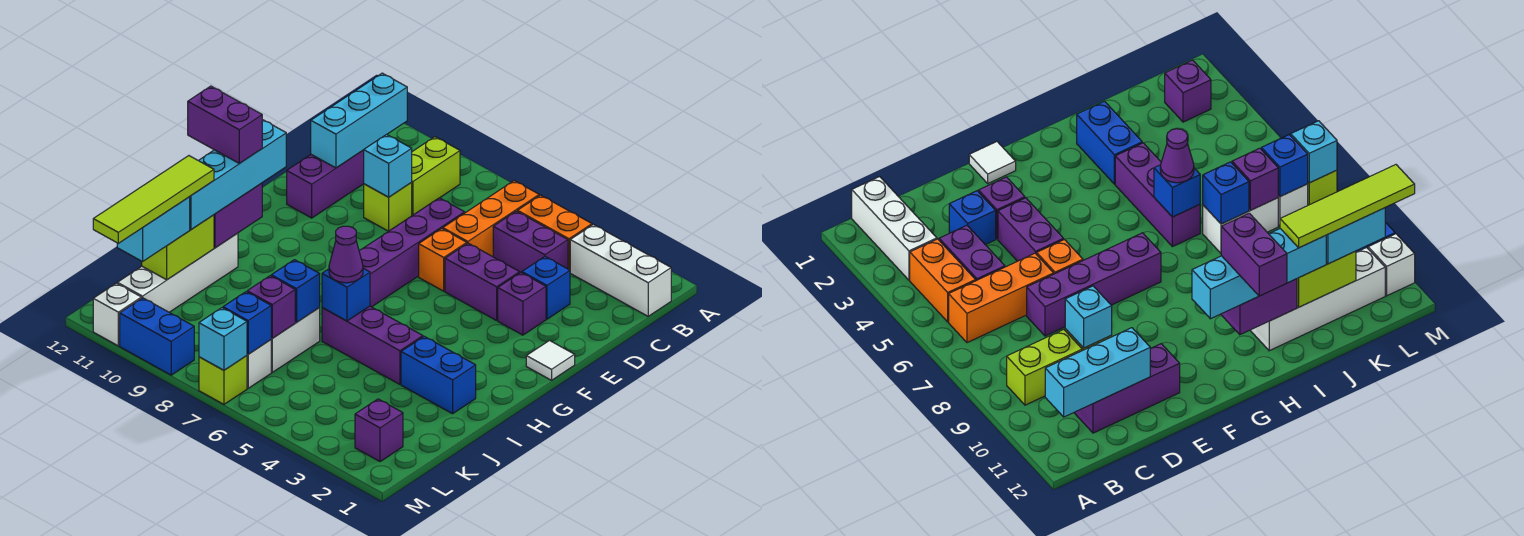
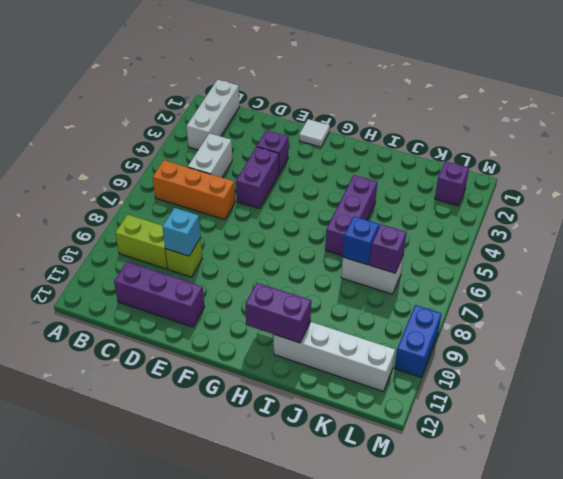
white brick C4:C5 level 1 -> purple brick C4:C5 level 1
none -> orange brick B4:B5 level 1
none -> blue brick D3 level 1
none -> purple brick D7:G7 level 1
none -> orange brick E6 level 1

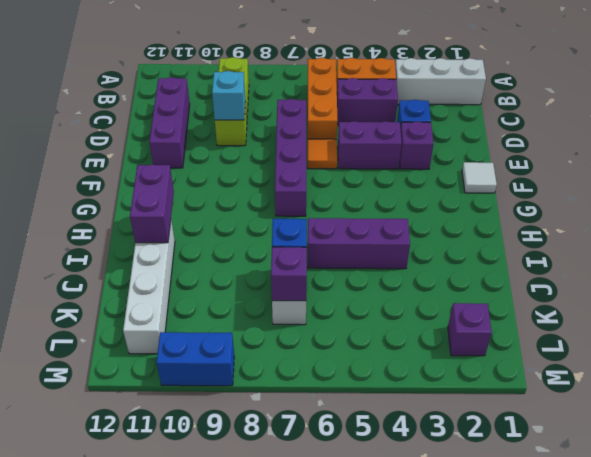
orange tile E6 level 1 -> orange brick E6 level 1
none -> blue brick I2:I3 level 1
none -> white brick L7 level 1
none -> lime brick M7 level 1
none -> white brick M11 level 1

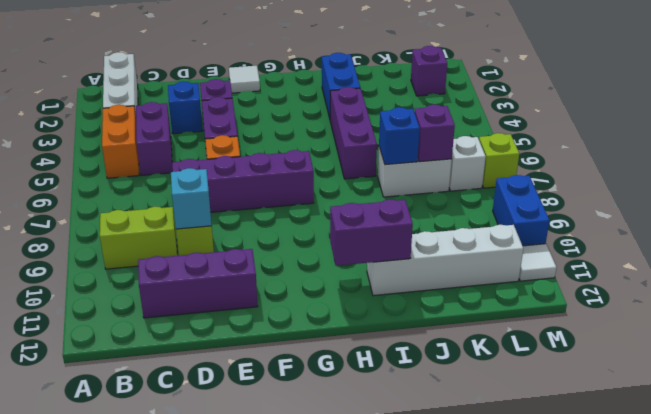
white tile M11 level 1 -> white brick M11 level 1
none -> orange brick B6:D6 level 1
none -> cyan brick B11:D11 level 2
none -> blue brick I6 level 2
none -> lime brick J11:K11 level 2

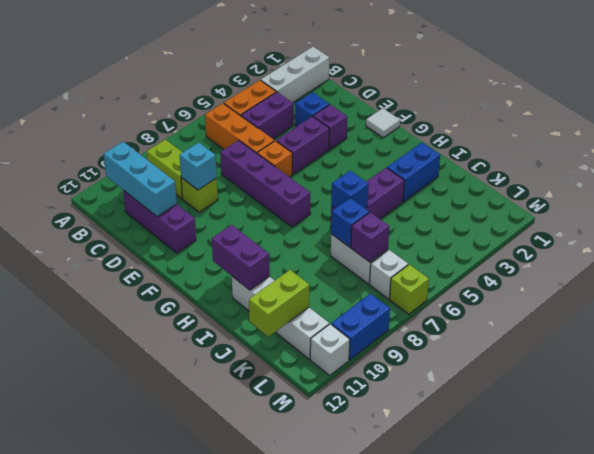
lime brick K11:K12 level 2 -> lime brick J11:K11 level 2
none -> purple brick L2 level 1
none -> blue brick L7 level 2
none -> cyan brick M7 level 2
none -> cyan brick G11:J11 level 3

